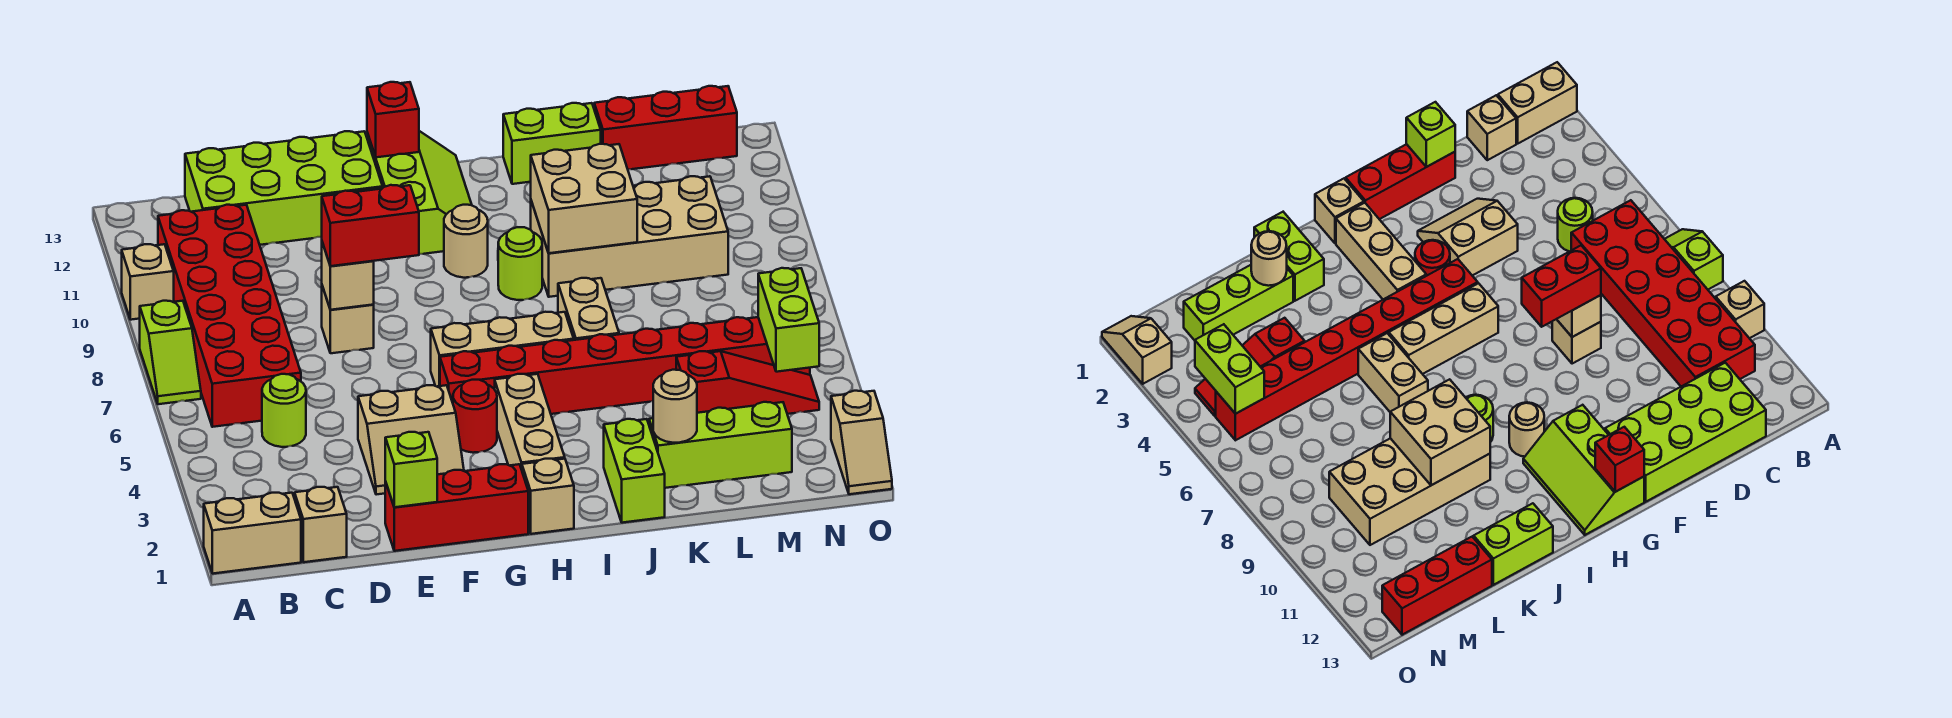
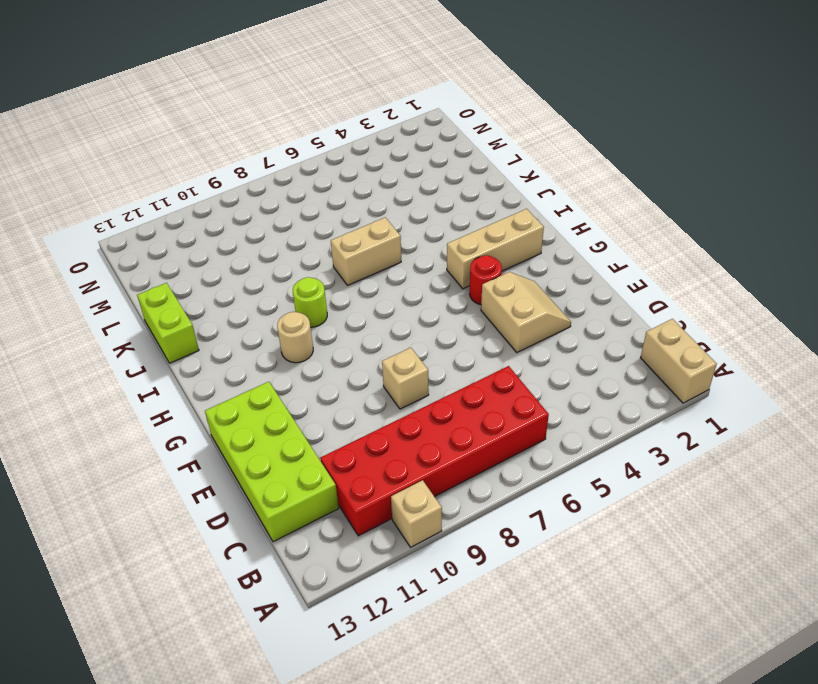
none -> lime slope A7:A8 level 1 top 8
none -> tan brick C1 level 1
none -> lime round brick C5 level 1
none -> red brick E1:G1 level 1

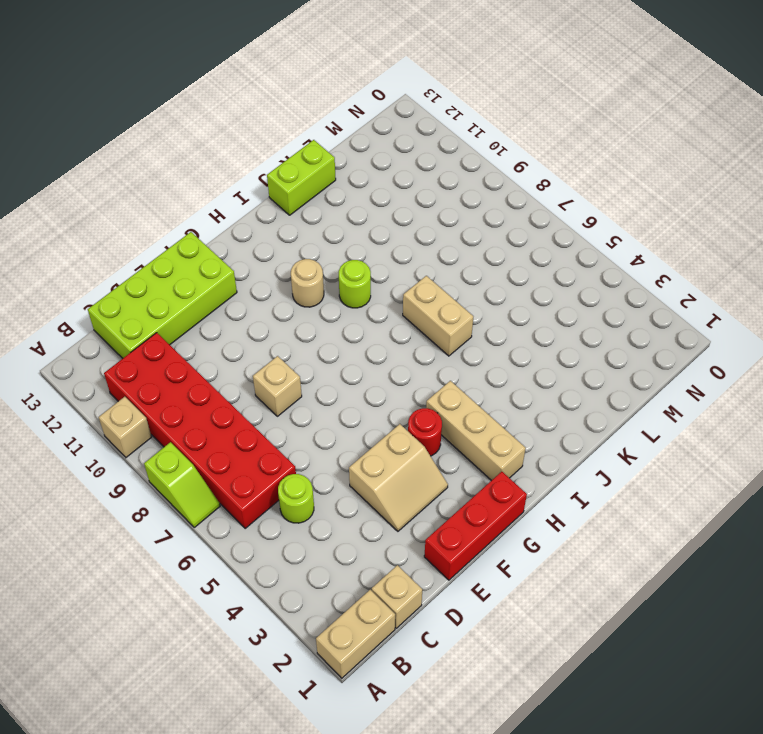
none -> red brick G5:N5 level 1
none -> tan brick G6:I6 level 1
none -> lime slope G11:H13 level 1 top G
none -> tan brick H1 level 1

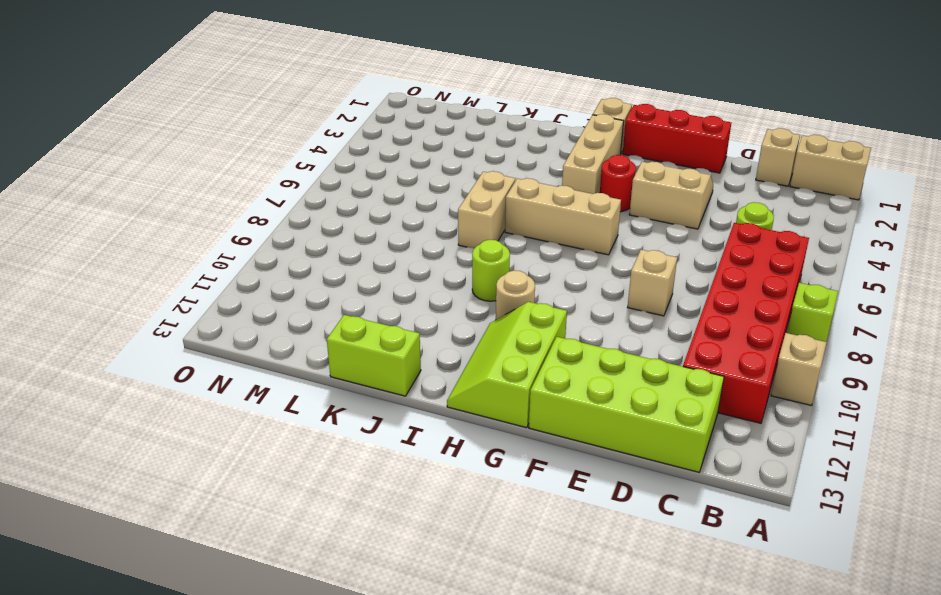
none -> red brick G5:N5 level 1
none -> lime brick J1:J2 level 1
none -> tan brick J9:M10 level 1
none -> lime brick K2:M2 level 1

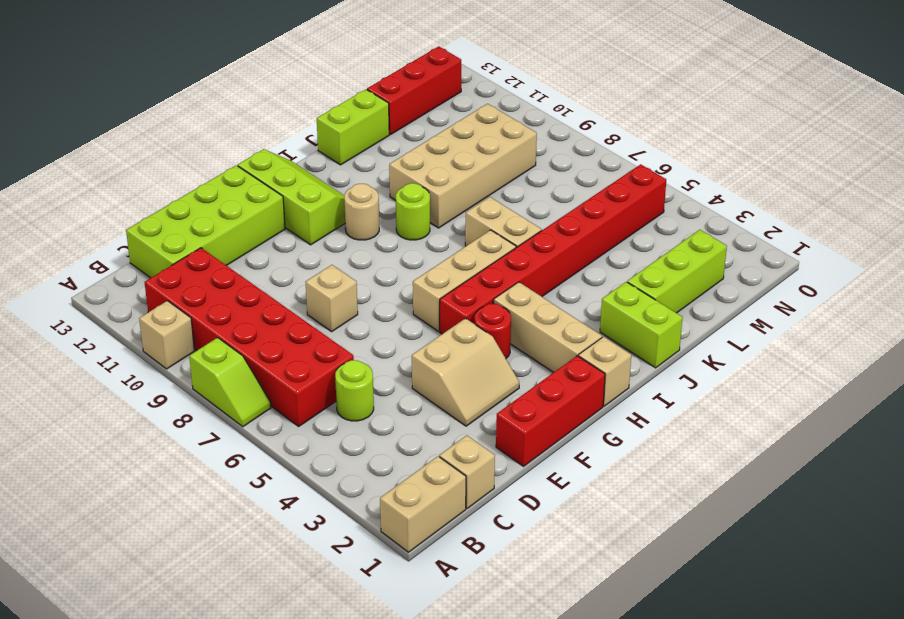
none -> red slope L4:N4 level 1 top L
none -> tan slope O1:O2 level 1 top 2
none -> lime brick E1 level 2
none -> tan brick E8 level 2

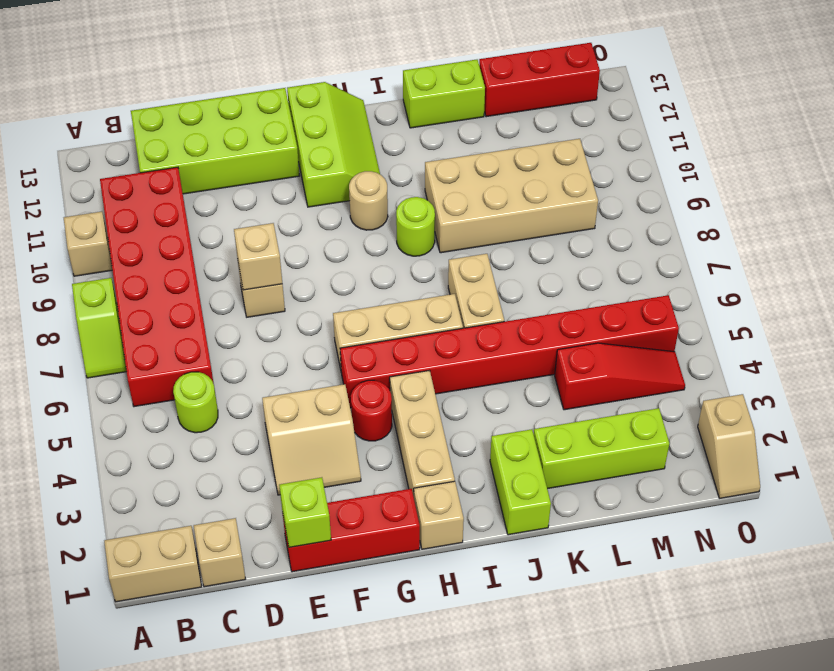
none -> red brick G13 level 2
none -> tan brick J9:K10 level 2
none -> tan round brick K2 level 2
none -> lime brick N4:N5 level 2

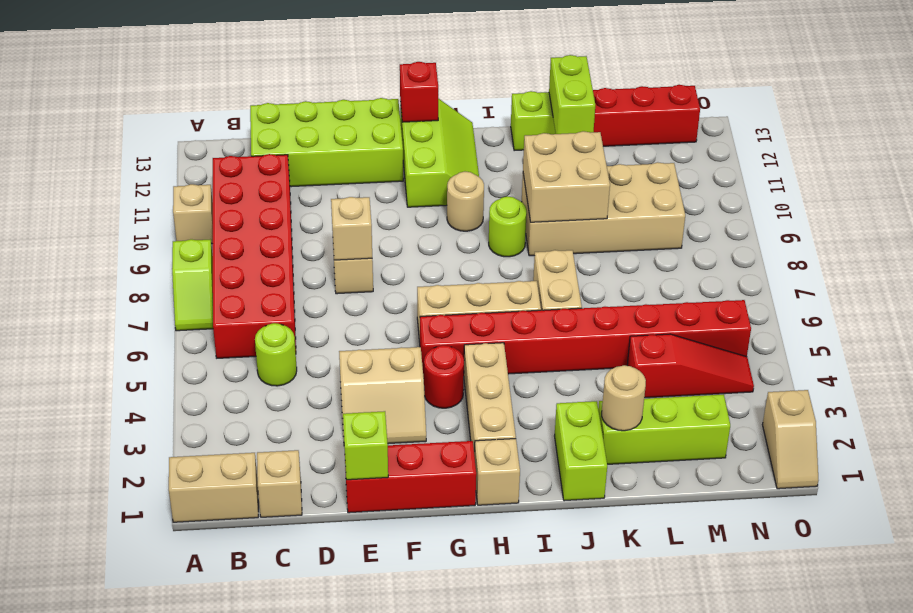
lime brick K12:K13 level 2 -> lime brick N4:N5 level 2
none -> red brick E8:F8 level 3

